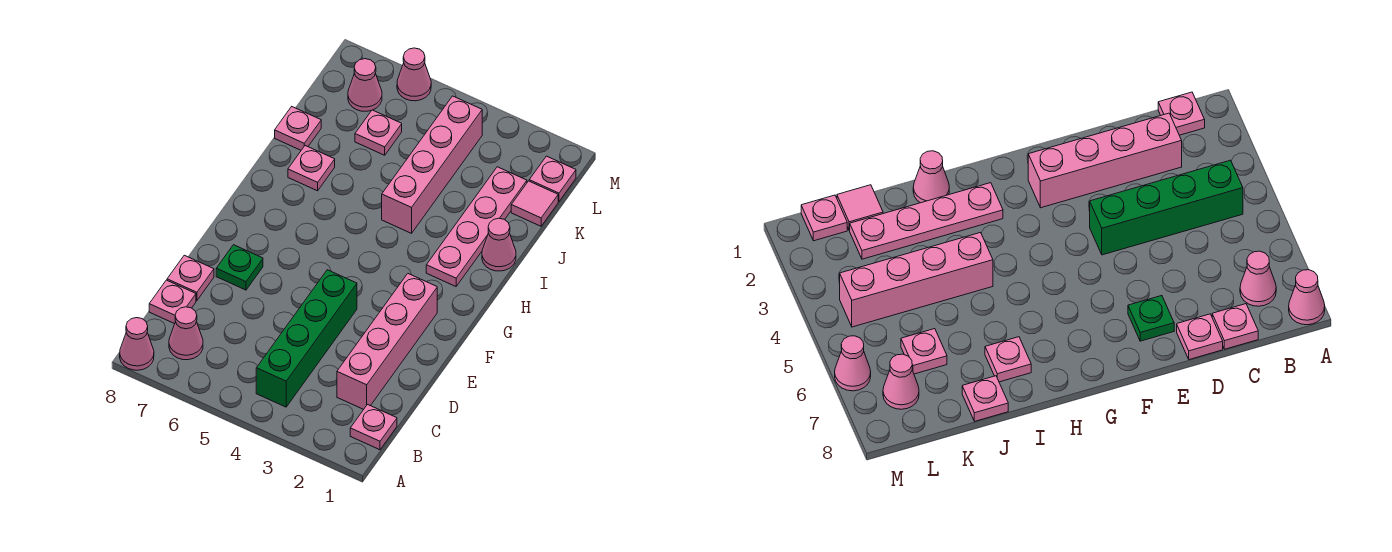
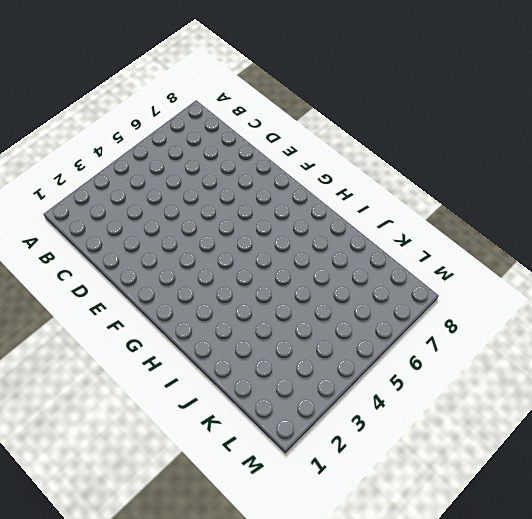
none -> pink cone A8 level 1
none -> pink plate B1 level 1
none -> green brick B4:E4 level 1

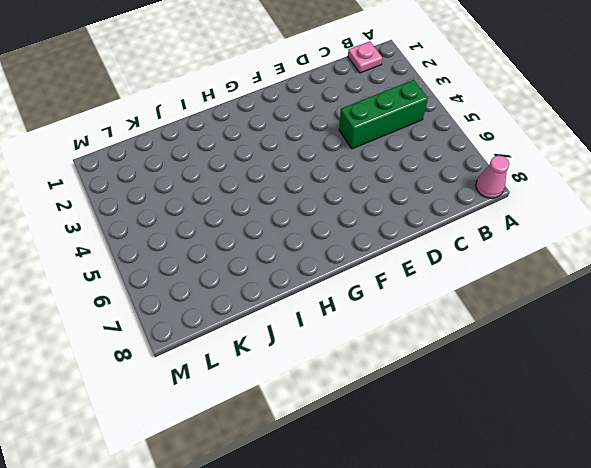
green brick B4:D4 level 1 -> green brick B4:E4 level 1
none -> pink cone B7 level 1
none -> pink brick C2:F2 level 1
none -> pink plate C8 level 1

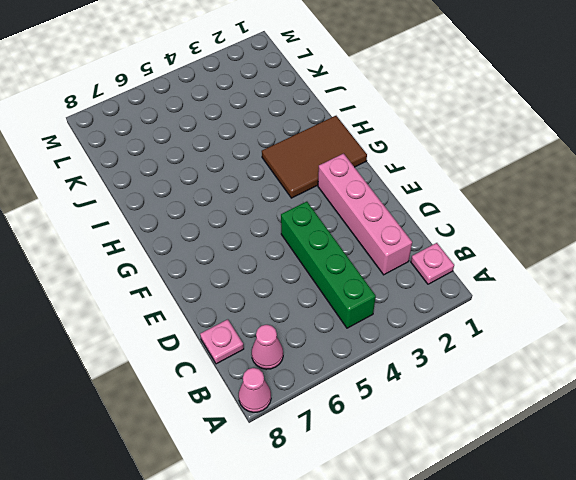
brown tile G1:H3 level 1 -> pink plate H2:K2 level 1
none -> pink plate D8 level 1
none -> green plate E7 level 1
none -> pink cone I1 level 1

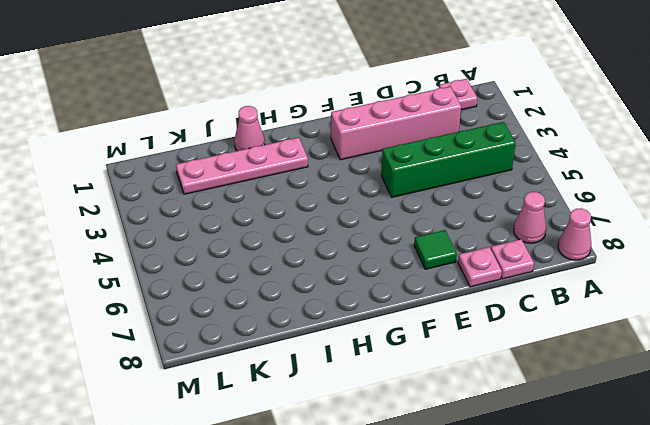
green tile E7 level 1 -> green plate E7 level 1
none -> pink brick I4:L4 level 1
none -> pink plate I7 level 1
none -> pink plate J8 level 1

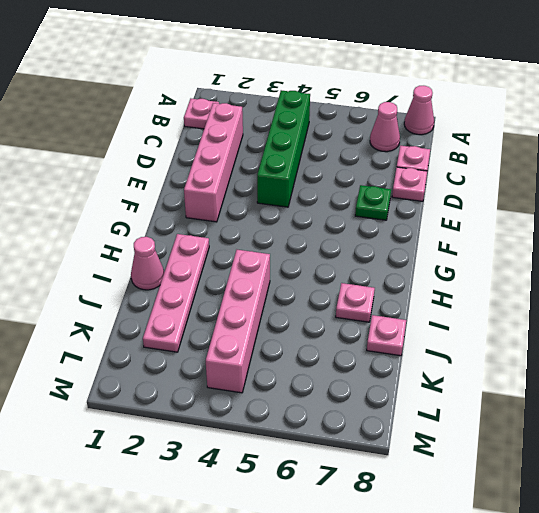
none -> pink tile K1 level 1
none -> pink plate K6 level 1
none -> pink plate L1 level 1

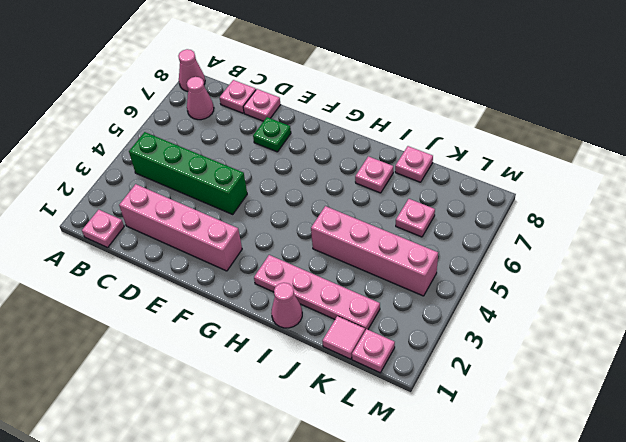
none -> pink cone L7 level 1
none -> pink cone M6 level 1

